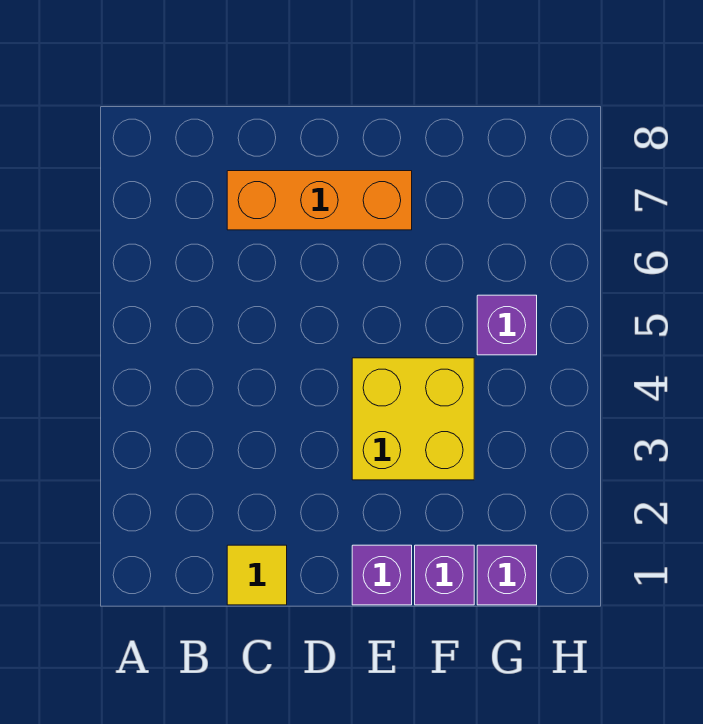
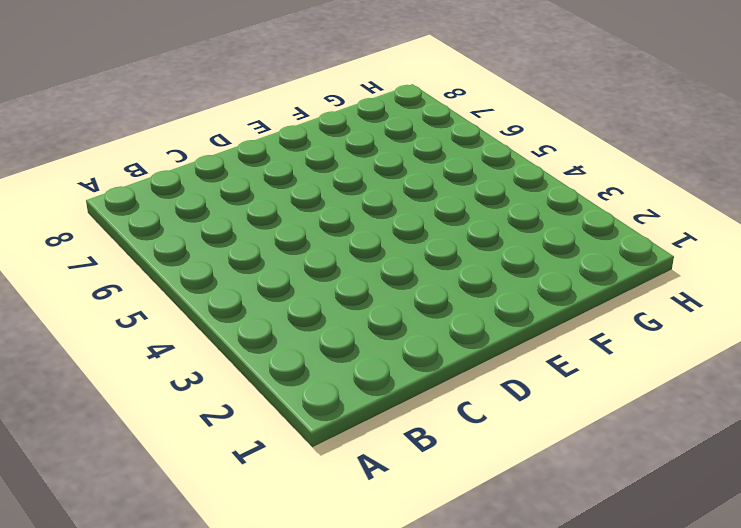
none -> yellow tile C1 level 1
none -> orange brick C7:E7 level 1

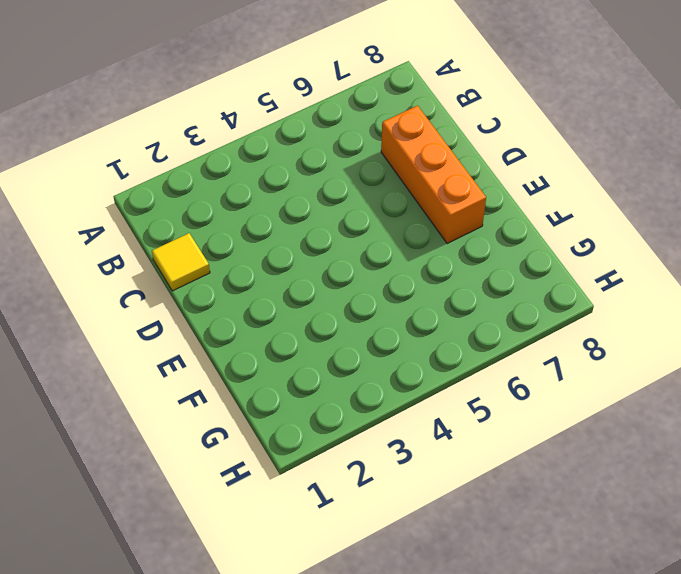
none -> purple brick E1 level 1
none -> yellow brick E3:F4 level 1

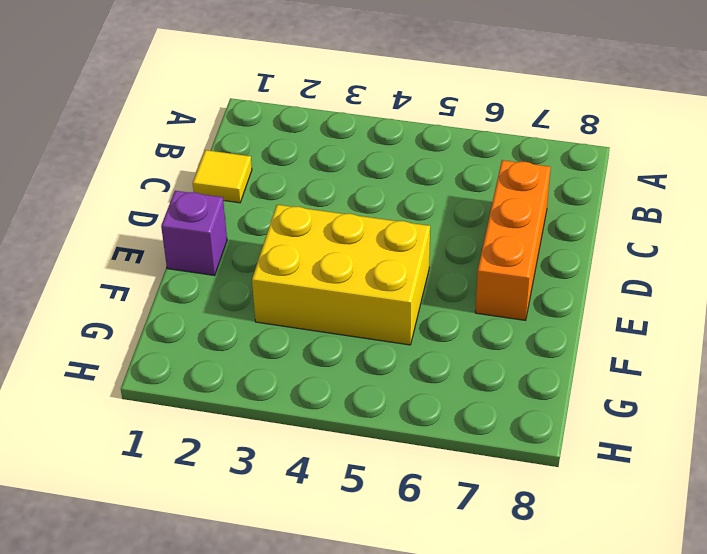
yellow brick E3:F5 level 1 -> yellow brick E3:F4 level 1
none -> purple brick F1 level 1
none -> purple brick G1 level 1

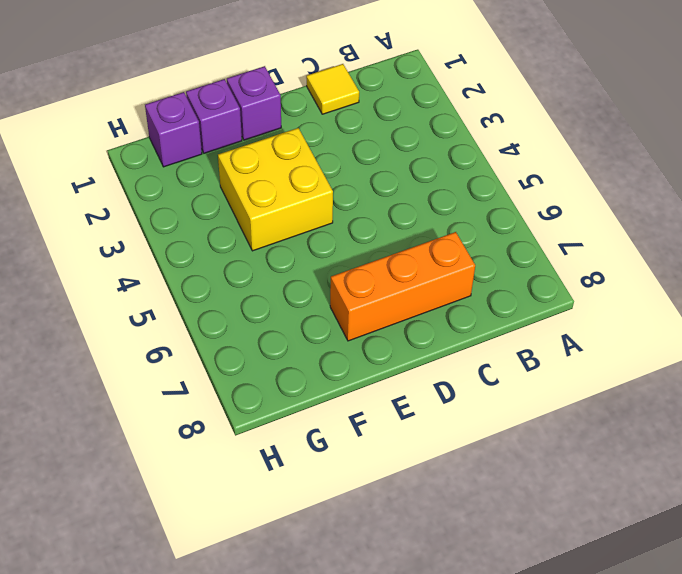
none -> purple brick G5 level 1

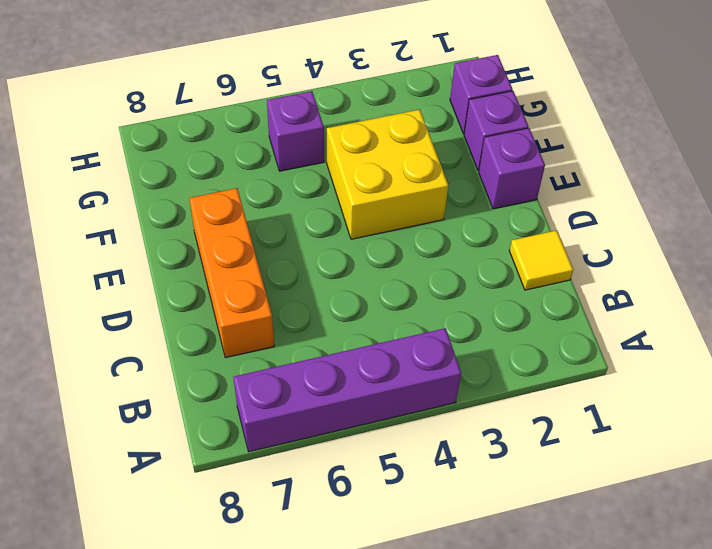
purple brick A4:A7 level 1 -> none

